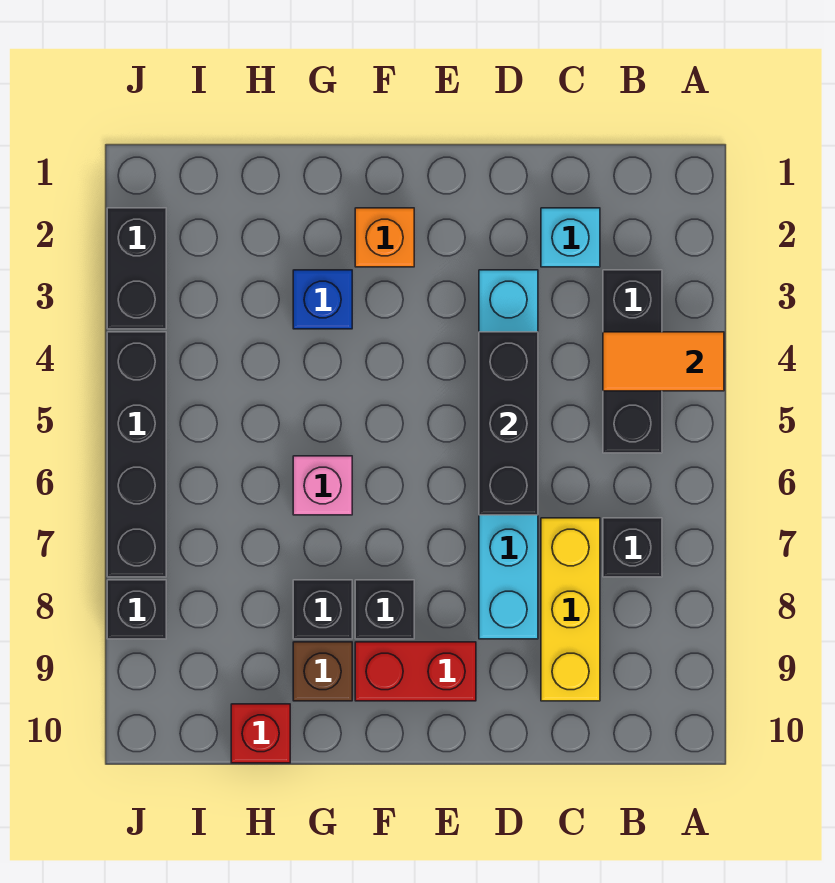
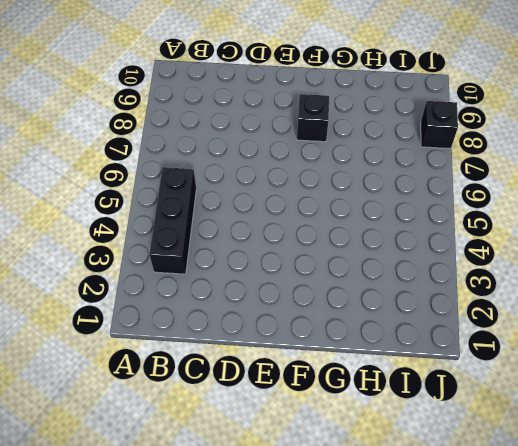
none -> black brick B7 level 1
none -> cyan brick C2 level 1
none -> yellow brick C7:C9 level 1

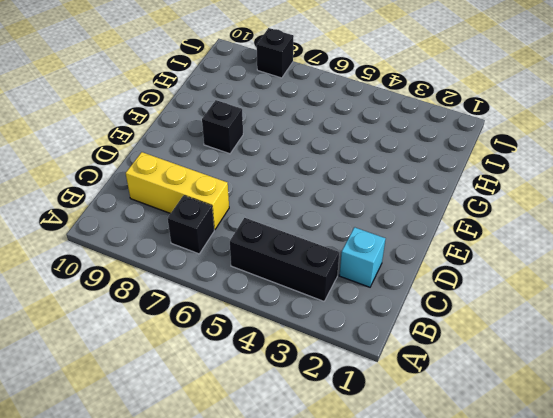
none -> cyan brick D3:D8 level 1
none -> red brick E9:F9 level 1
none -> orange brick F2 level 1

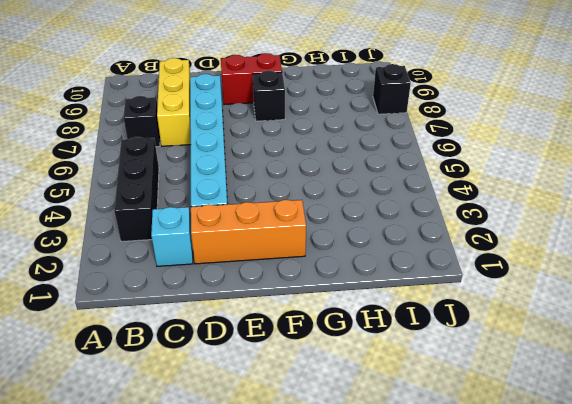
orange brick D2:F2 level 1 -> orange brick F2 level 1
none -> blue brick G3 level 1
none -> pink brick G6 level 1
none -> black brick G8 level 1

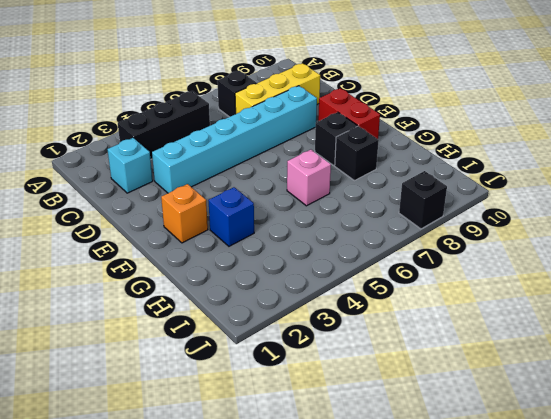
none -> brown brick G9 level 1
none -> red brick H10 level 1
none -> black brick J2:J3 level 1

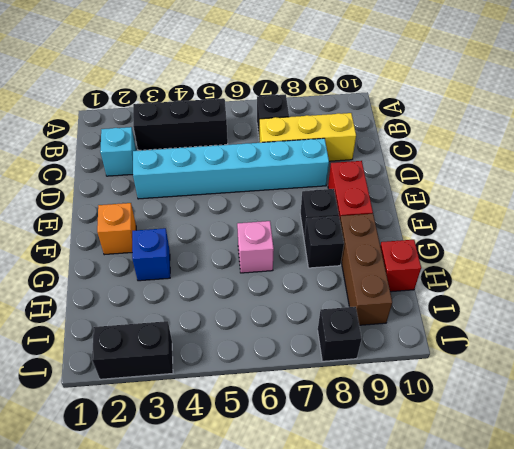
brown brick G9:I9 level 1 -> brown brick G9 level 1
none -> black brick J4:J7 level 1
none -> orange tile A4:B4 level 2
none -> black brick D4:D6 level 2

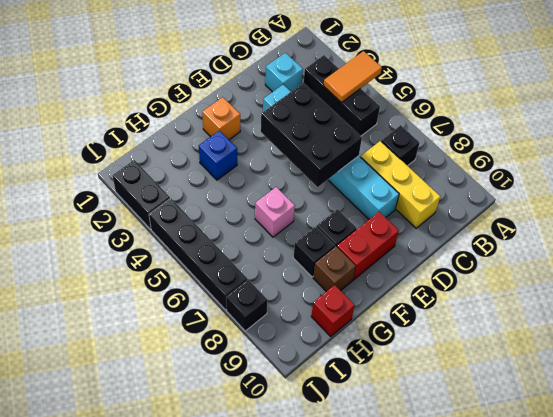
black brick D4:E6 level 2 -> black brick D4:D6 level 2

